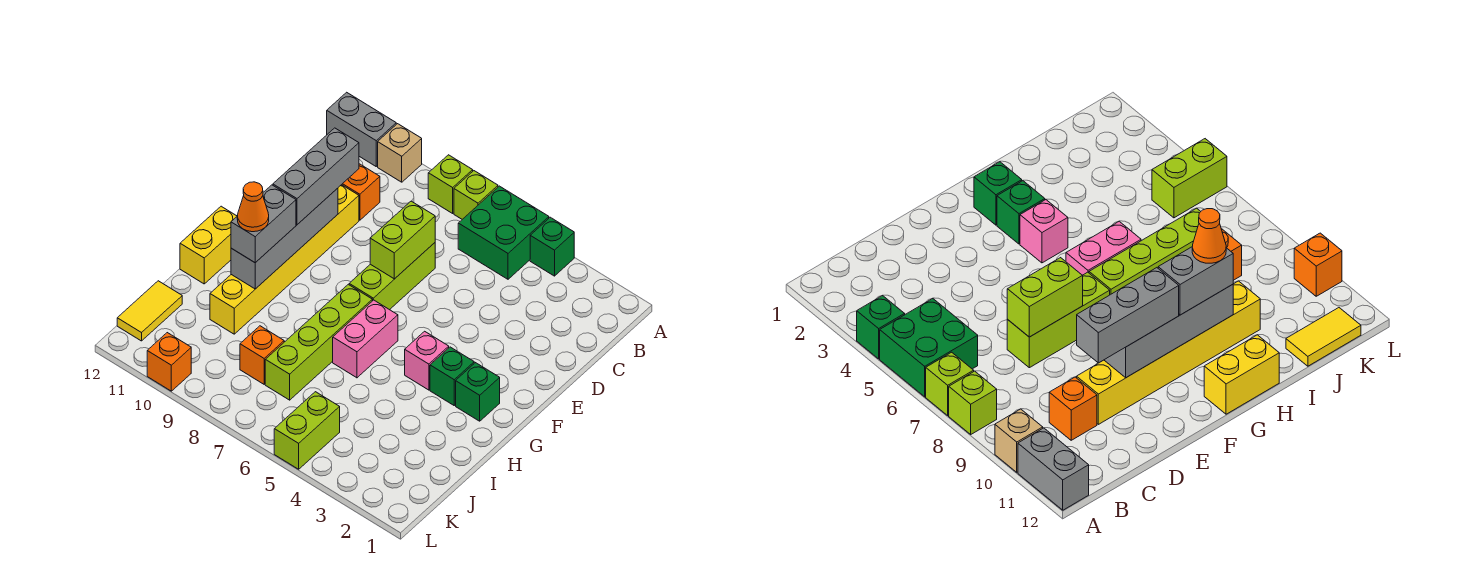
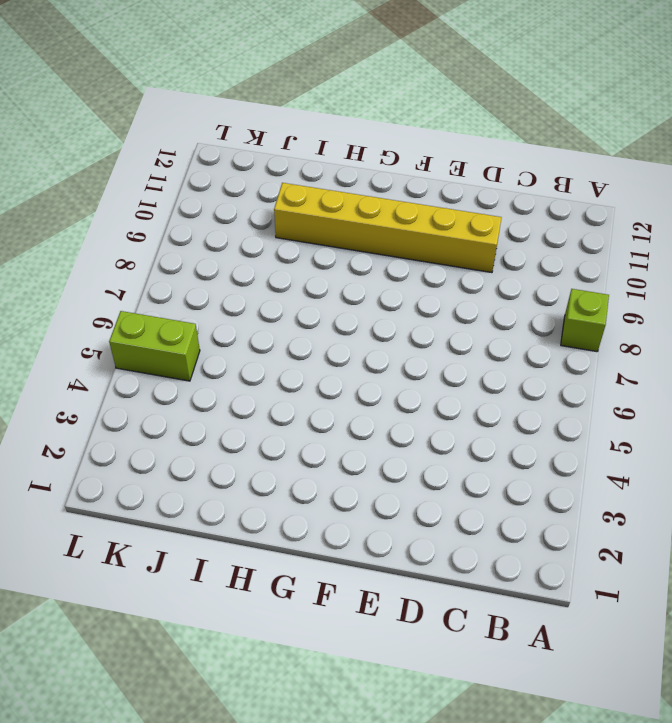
none -> green brick A4 level 1
none -> green brick A5:B6 level 1
none -> lime brick A7 level 1

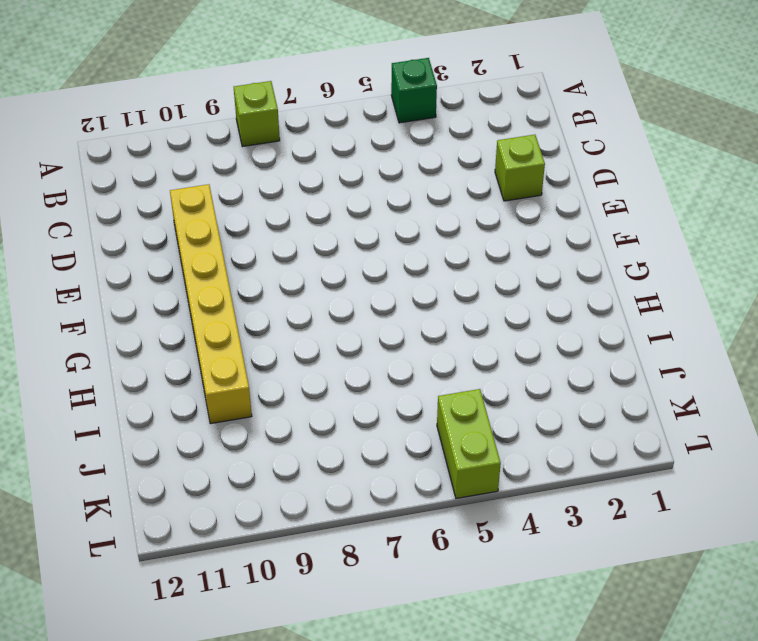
lime brick D2 level 1 -> lime brick A7 level 1
none -> green brick A5:B6 level 1
none -> tan brick A10 level 1
none -> grey brick A11:A12 level 1

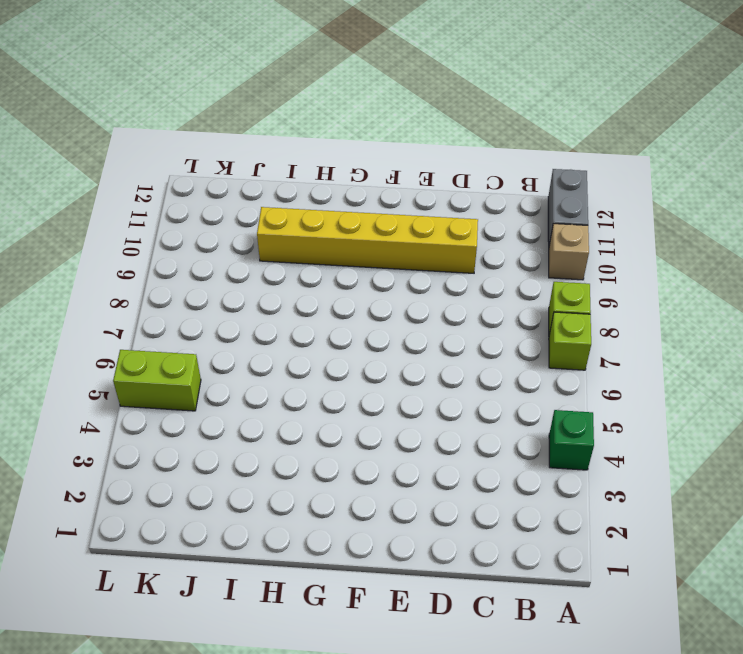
none -> green brick A5:B6 level 1
none -> orange brick C10 level 1
none -> lime brick D7:F7 level 1

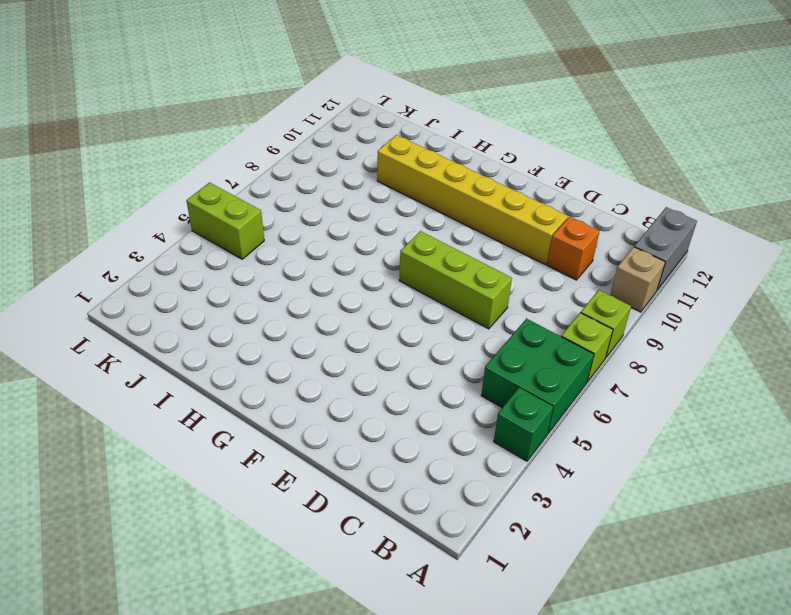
none -> green brick G2 level 1
none -> green brick G3 level 1
none -> pink brick G4 level 1

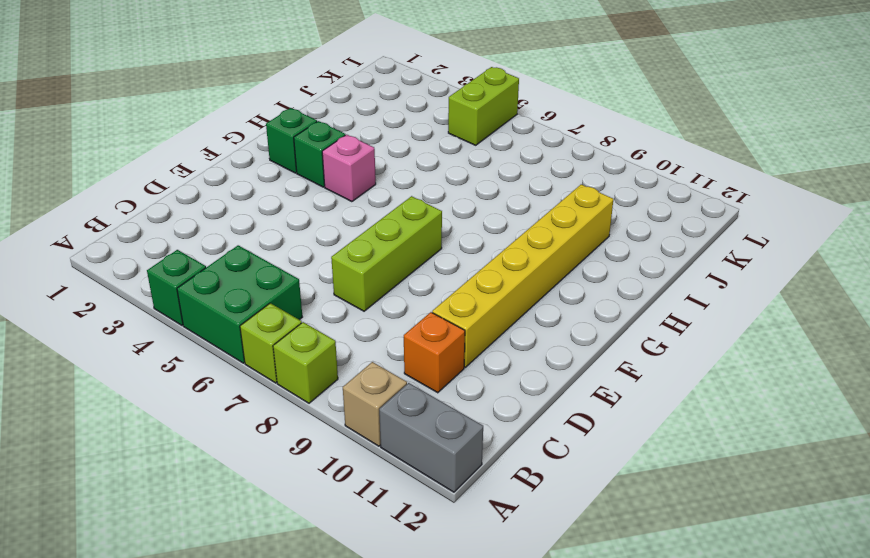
none -> pink brick G6:H6 level 1
none -> lime brick G7:J7 level 1
none -> yellow brick G12:H12 level 1

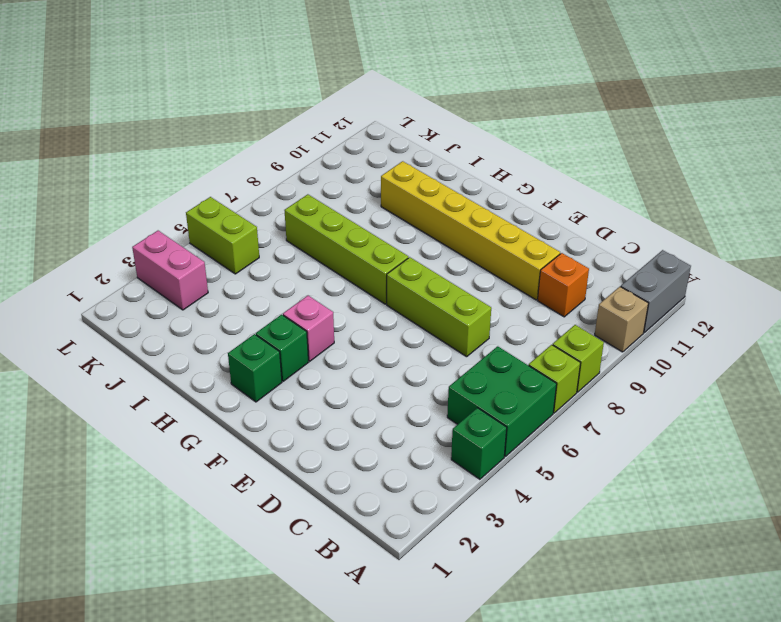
pink brick K3:L3 level 1 -> pink brick G6:H6 level 1
none -> yellow brick G12:H12 level 1
none -> orange brick J8 level 1
none -> yellow tile J12:K12 level 1

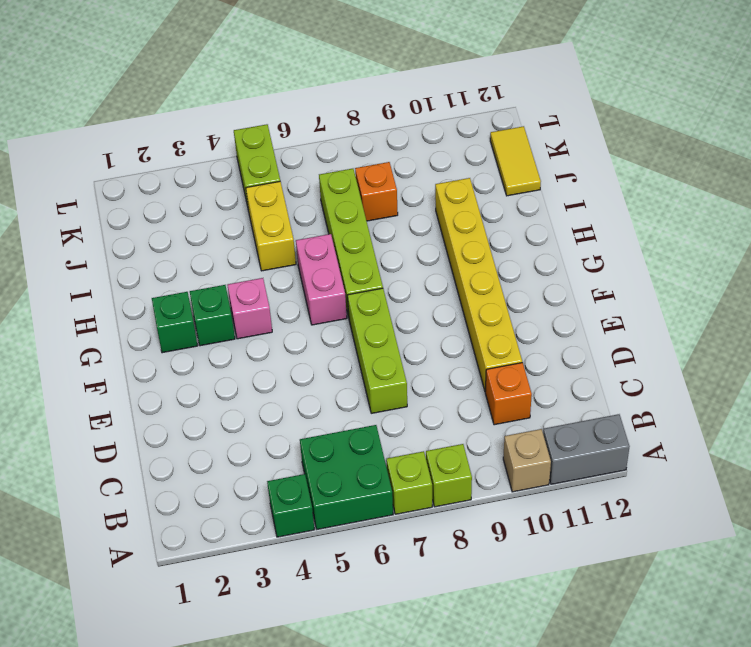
yellow brick I5:J5 level 1 -> yellow brick G12:H12 level 1
none -> orange brick L10 level 1
none -> lime brick D7:E7 level 2
none -> grey brick E10:H10 level 2

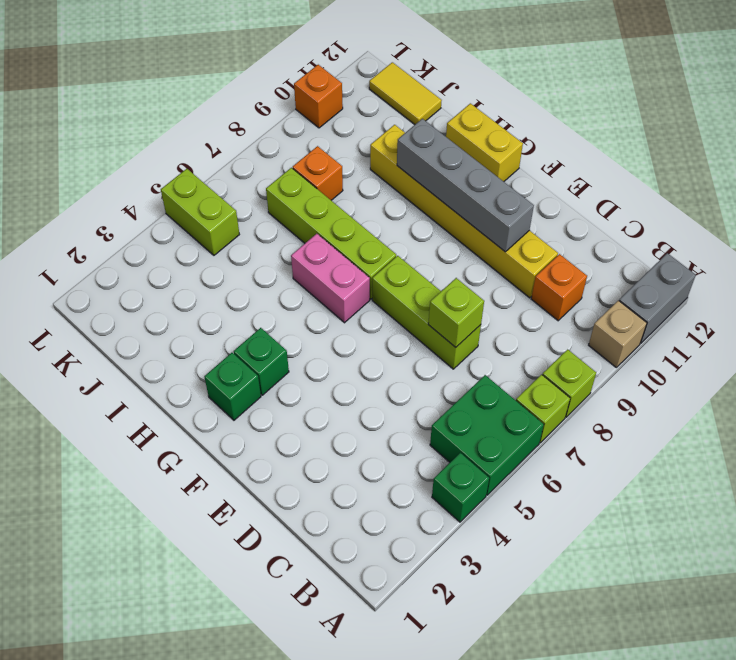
lime brick D7 level 2 -> lime brick D7:E7 level 2
none -> pink brick G4 level 1
none -> grey brick D10:F10 level 3
none -> grey brick G10:H10 level 3

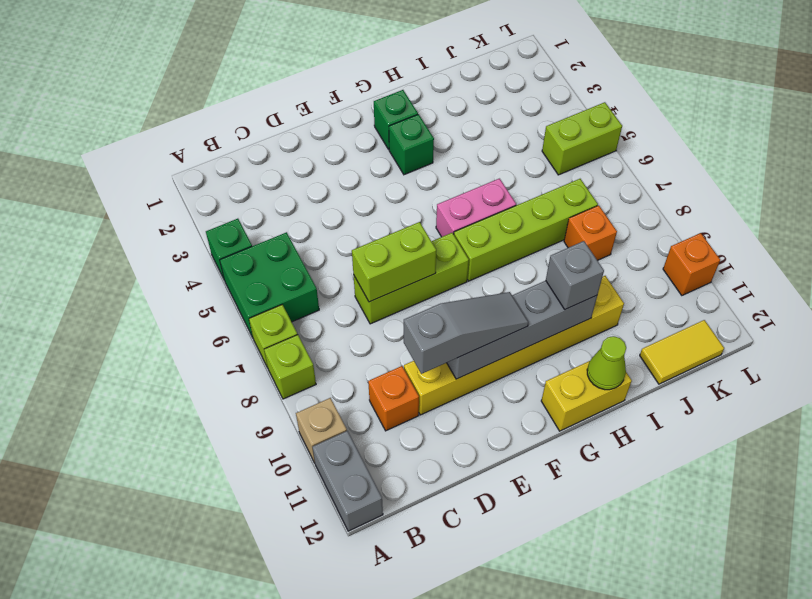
grey slope D10:F10 level 3 top D -> grey brick D10:F10 level 3
grey brick H10 level 3 -> grey brick G10:H10 level 3
lime cone H12 level 2 -> none
none -> pink brick G4 level 1
none -> orange cone H10 level 4

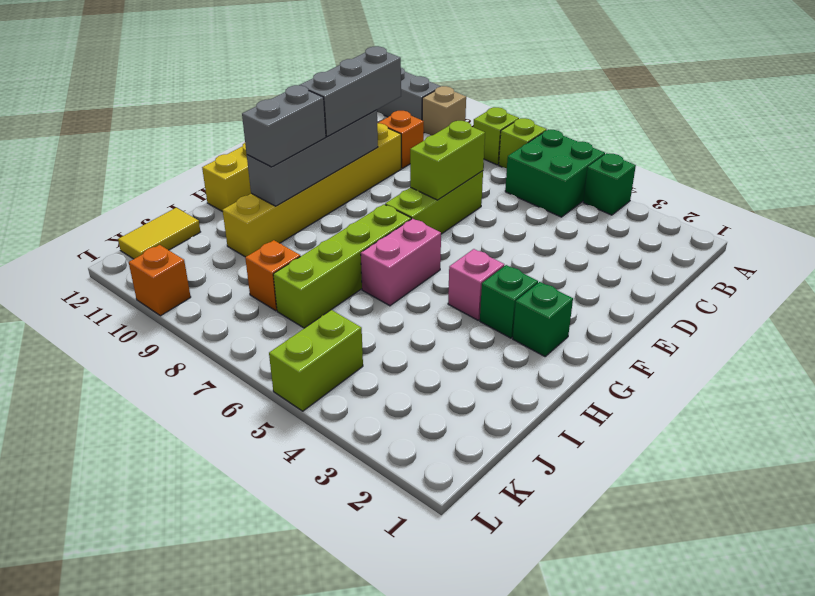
none -> orange cone H10 level 4

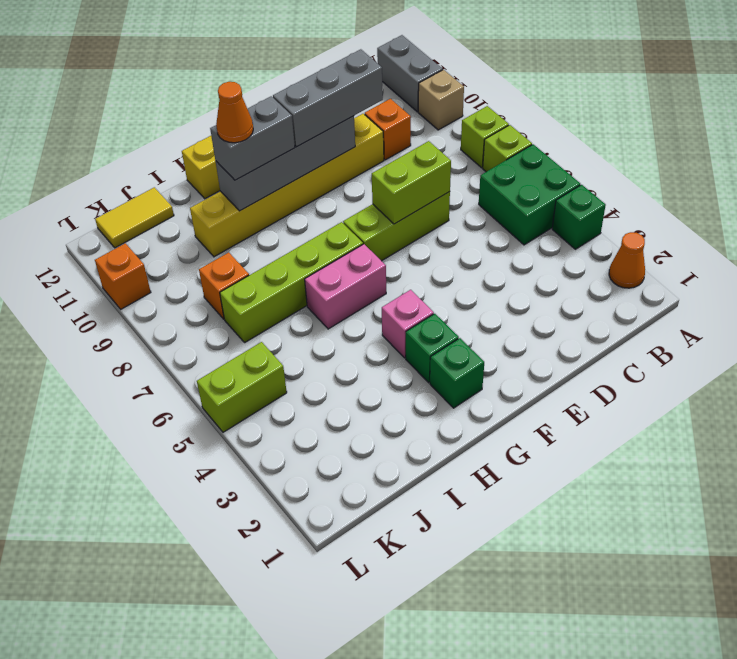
orange cone A2 level 1 -> none

